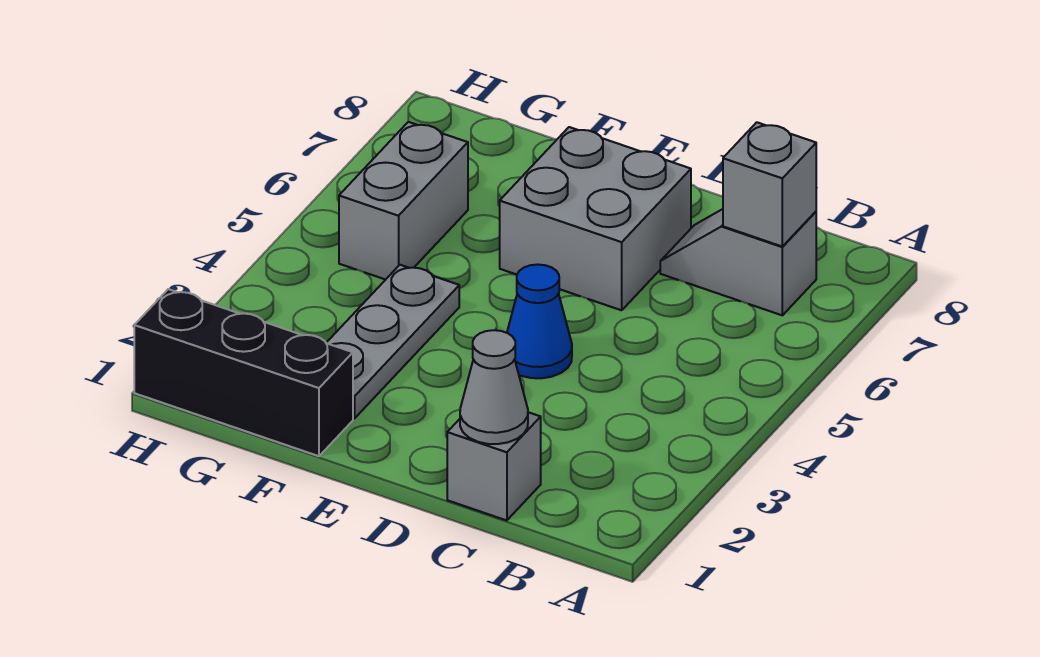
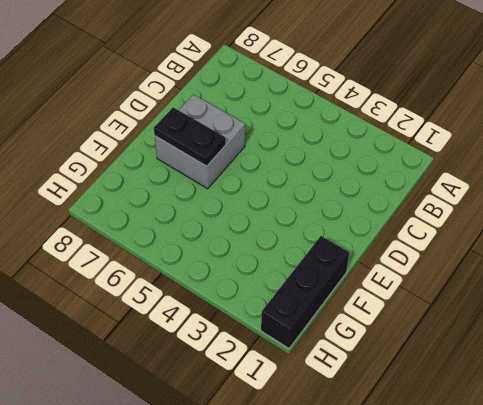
black plate E6:E7 level 2 -> none
none -> grey slope B7:C7 level 1 top B
none -> grey brick C1 level 1

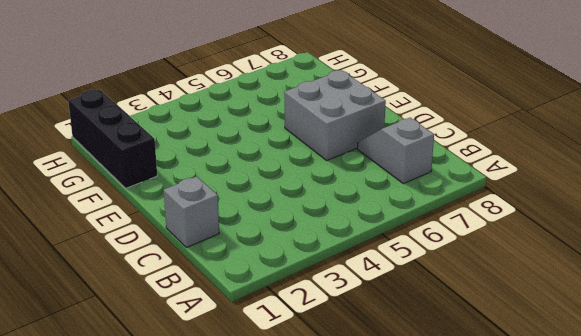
none -> blue cone D4 level 1
none -> grey plate F2:F4 level 1

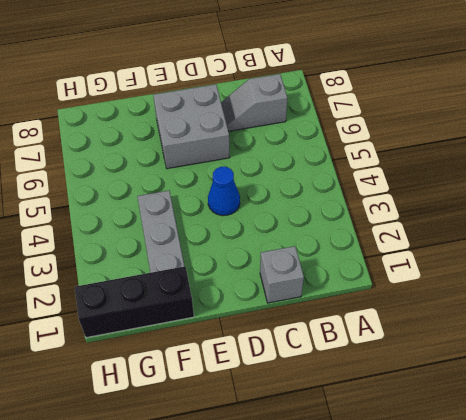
none -> grey brick G5:G6 level 1
none -> grey brick B7 level 2

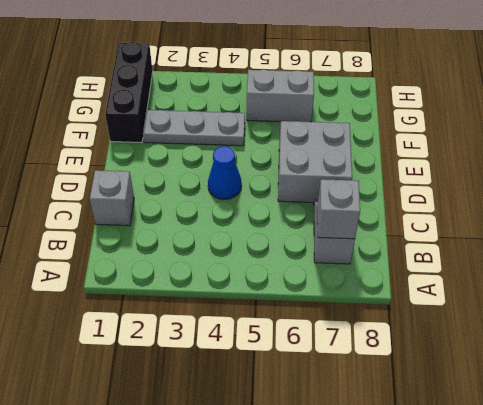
none -> grey cone C1 level 2

